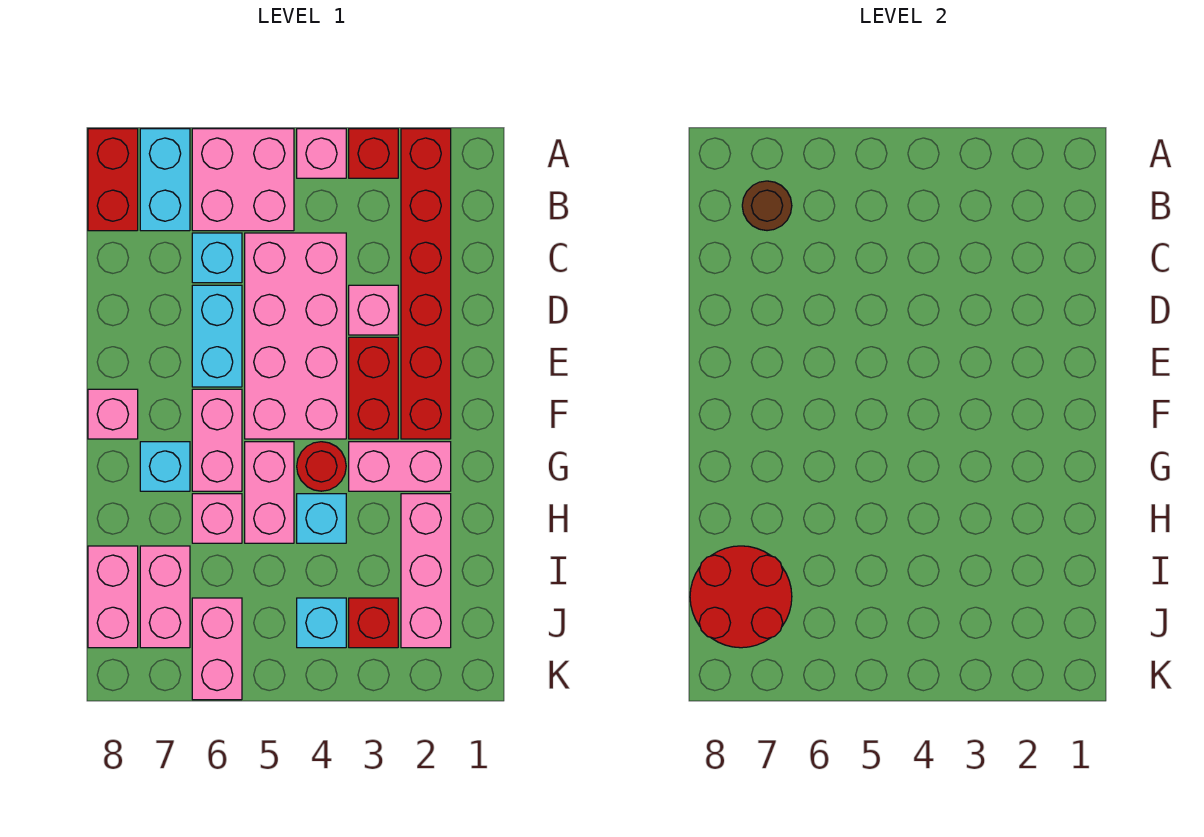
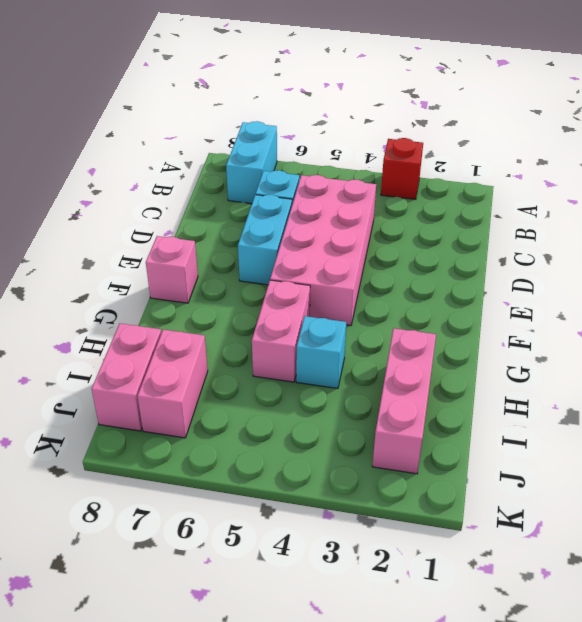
none -> red brick A2:F2 level 1
none -> pink brick A4 level 1
none -> pink brick A5:B6 level 1

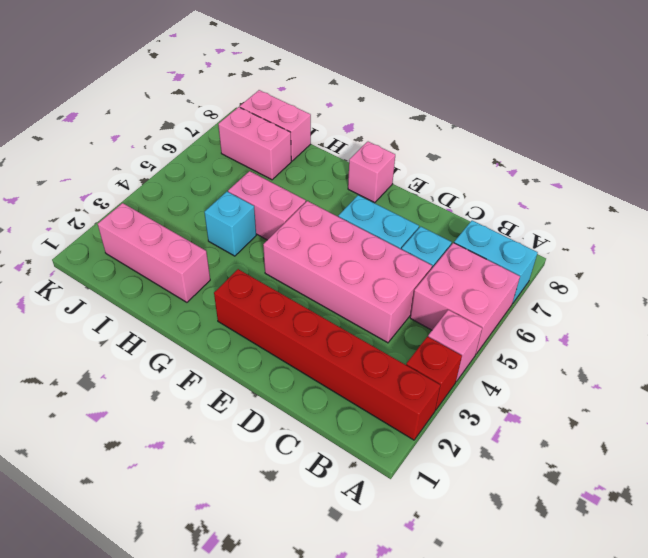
none -> red brick A8:B8 level 1
none -> pink brick D3 level 1
none -> red brick E3:F3 level 1

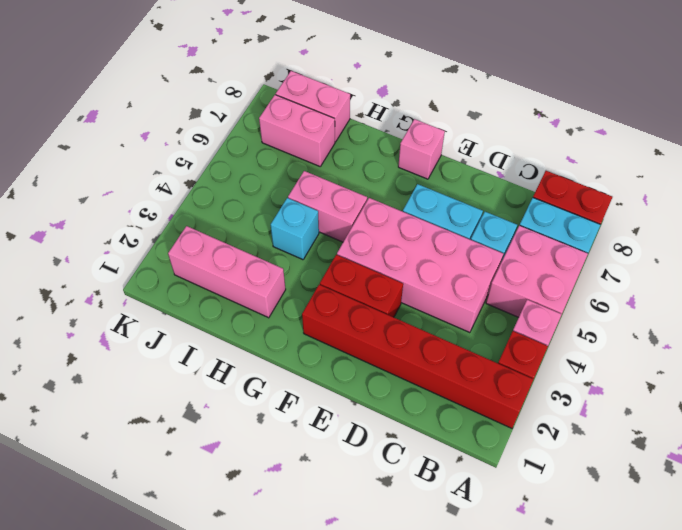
none -> pink brick D3 level 1
none -> pink brick F6:G6 level 1
none -> pink brick G2:G3 level 1

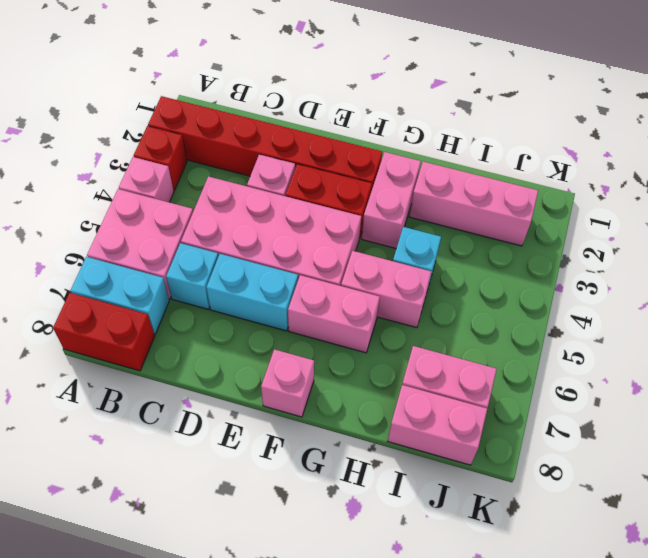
none -> red round brick G4 level 1
none -> cyan brick G7 level 1
none -> pink brick H6 level 1

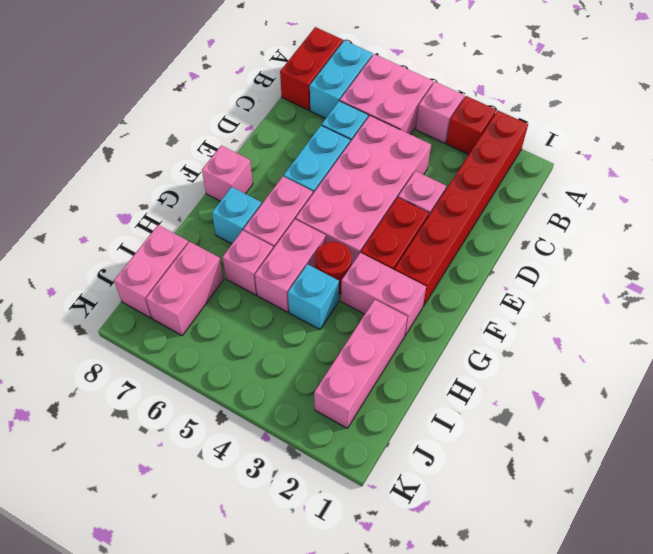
none -> red brick J3 level 1
none -> cyan brick J4 level 1
none -> pink brick J6:K6 level 1

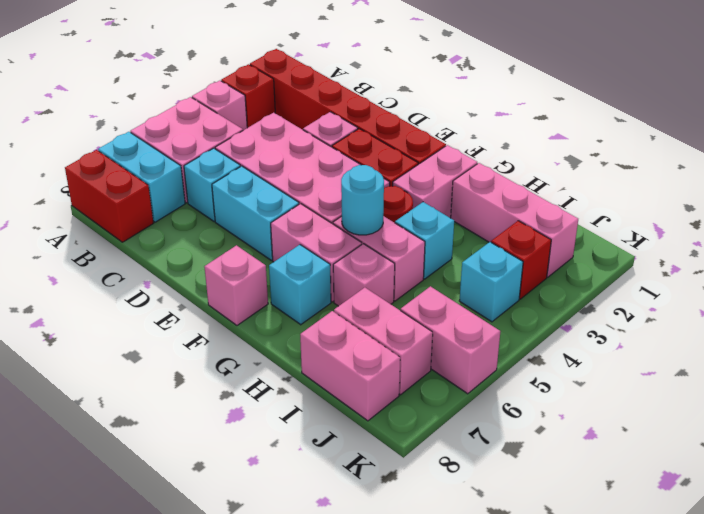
cyan round brick G5 level 2 -> none
none -> brown round brick B7 level 2
none -> red round brick I7:J8 level 2

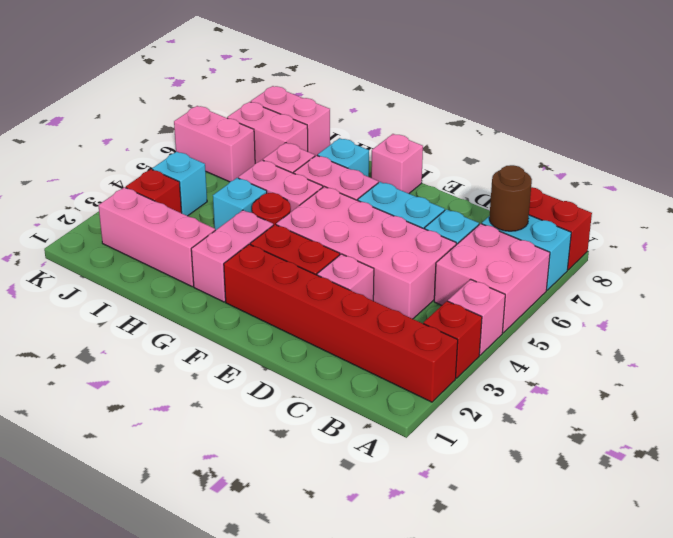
none -> red round brick I7:J8 level 2

